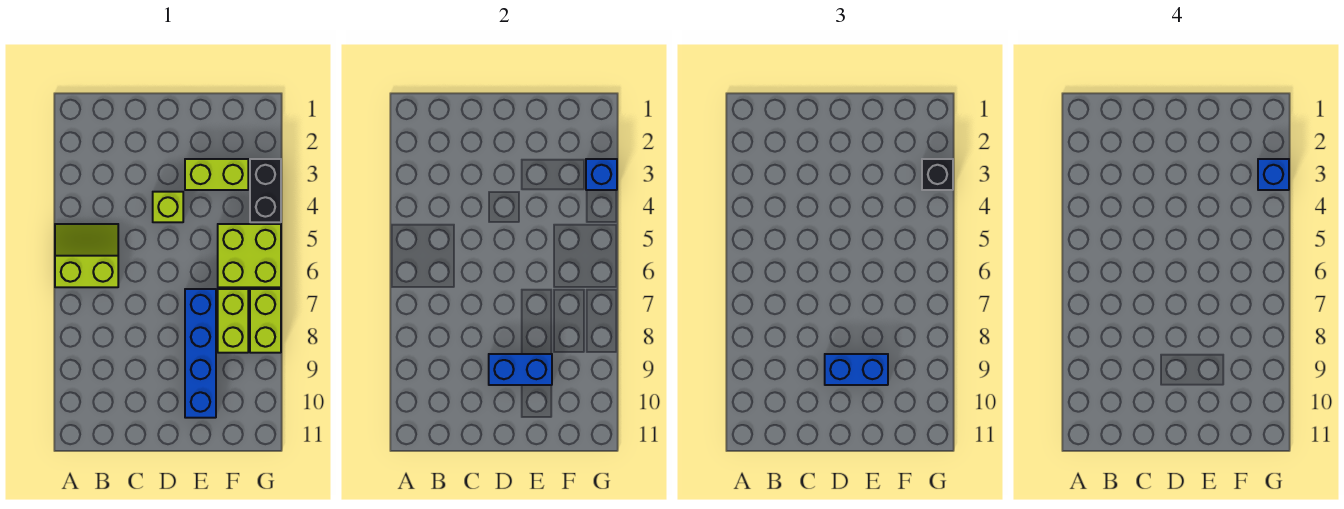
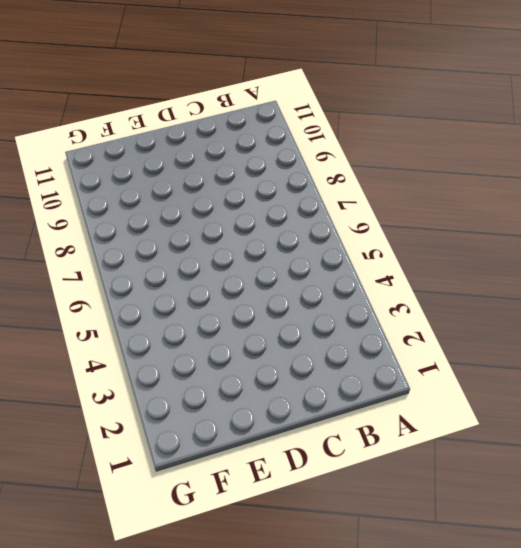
none -> lime slope A5:B6 level 1 top 6
none -> lime brick D4 level 1
none -> lime brick E3:F3 level 1

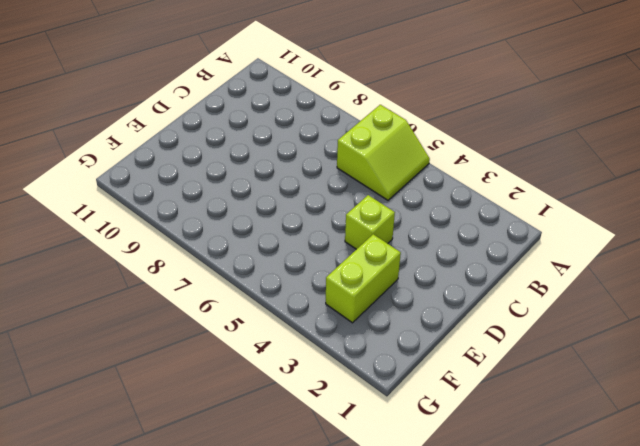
none -> blue brick E7:E10 level 1
none -> lime brick F5:G6 level 1
none -> lime brick F7:F8 level 1

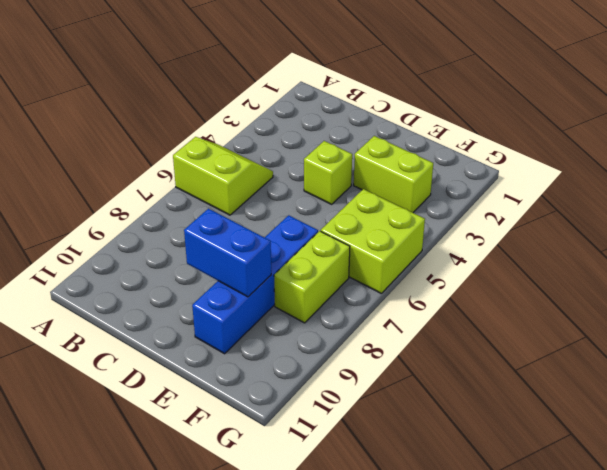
none -> black brick G3:G4 level 1
none -> lime brick G7:G8 level 1
none -> blue brick G3 level 2

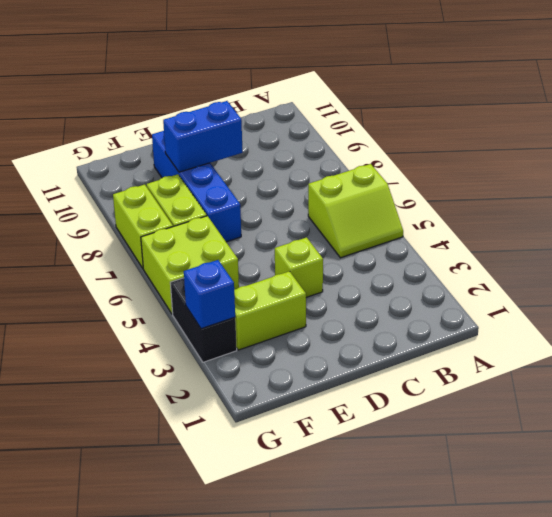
none -> blue brick D9:E9 level 3
none -> black brick G3 level 3
none -> blue brick G3 level 4

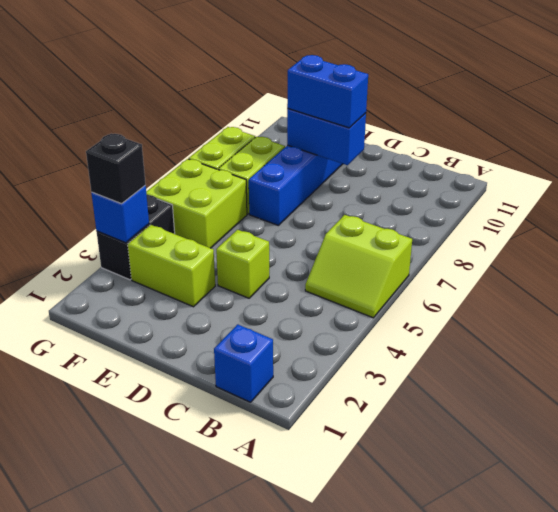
blue brick B1 level 1 -> blue brick G3 level 4

